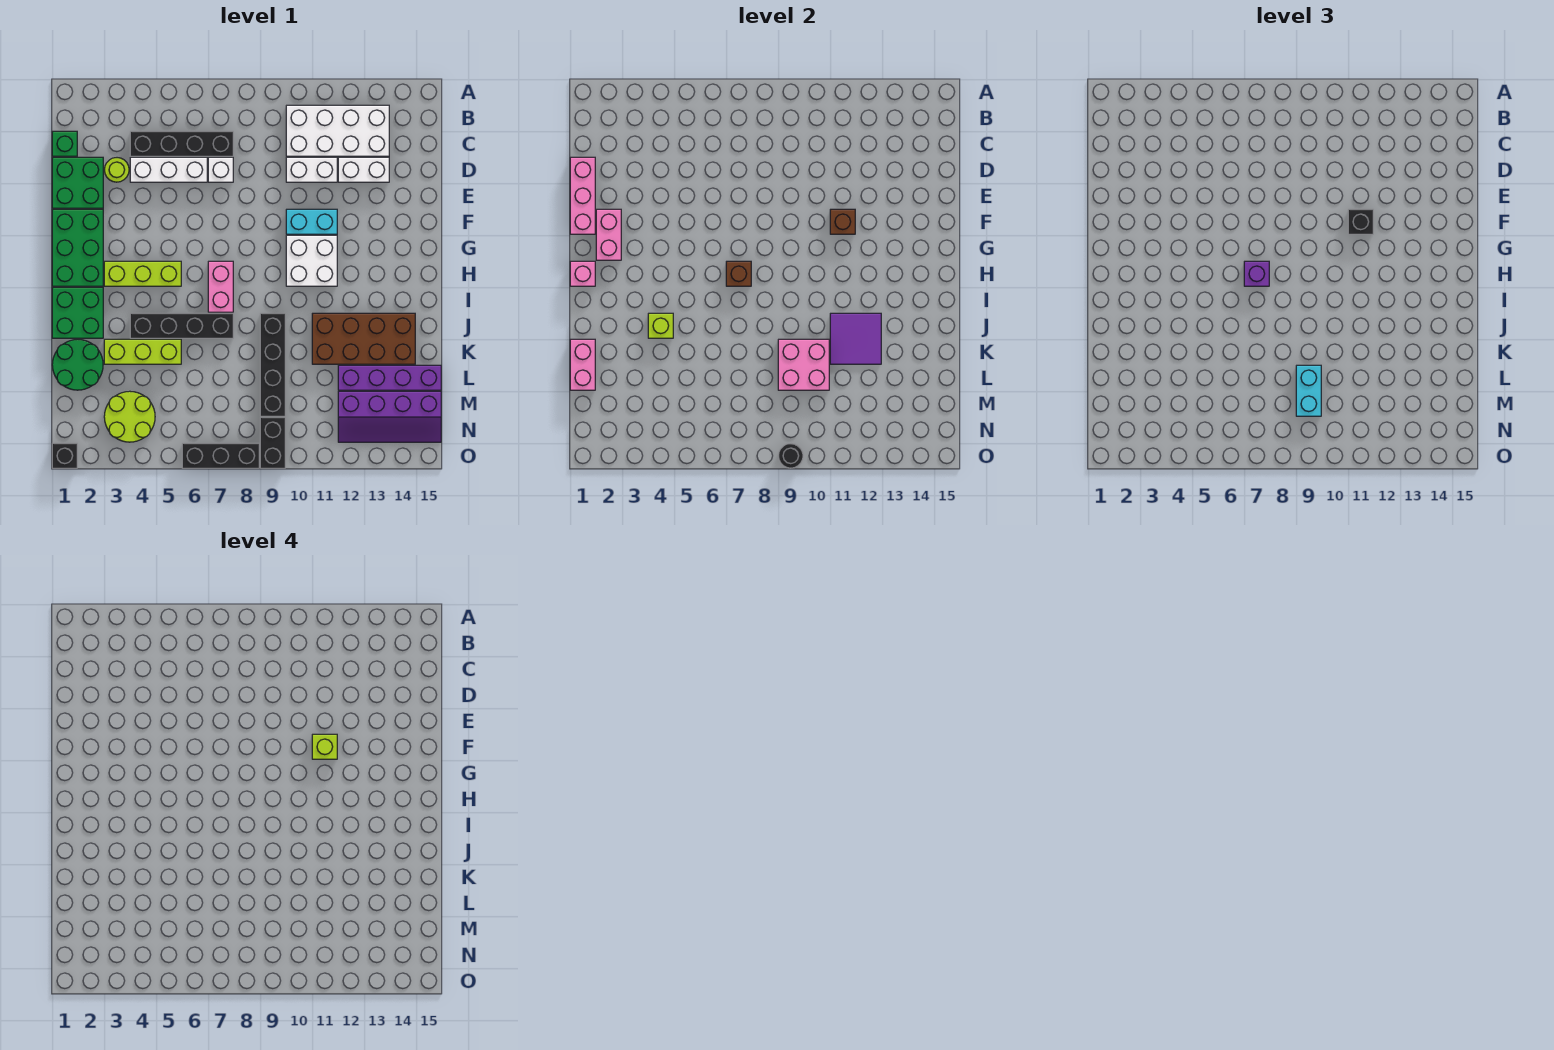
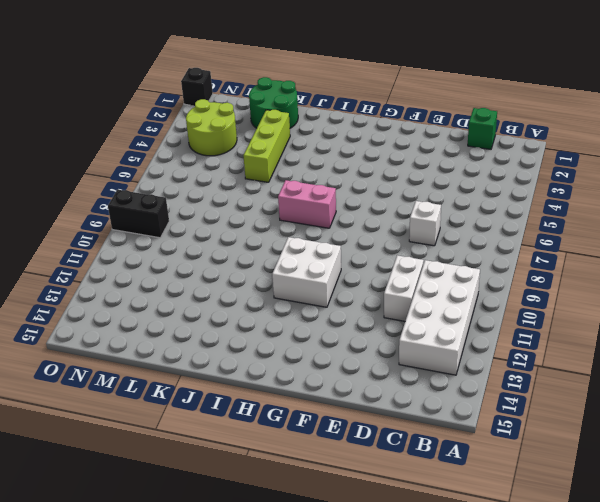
none -> black brick C4:C7 level 1
none -> green brick D1:E2 level 1
none -> lime round brick D3 level 1
none -> white brick D4:D6 level 1

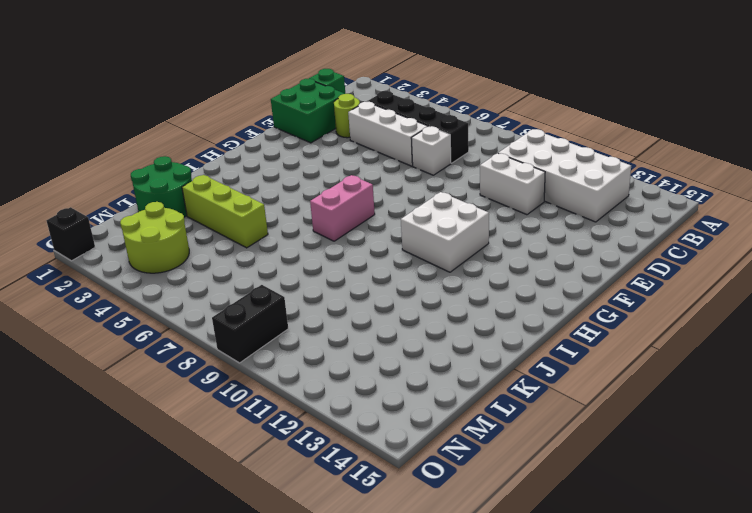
none -> white brick D12:D13 level 1
none -> green brick F1:H2 level 1
none -> cyan brick F10:F11 level 1
none -> lime brick H3:H5 level 1

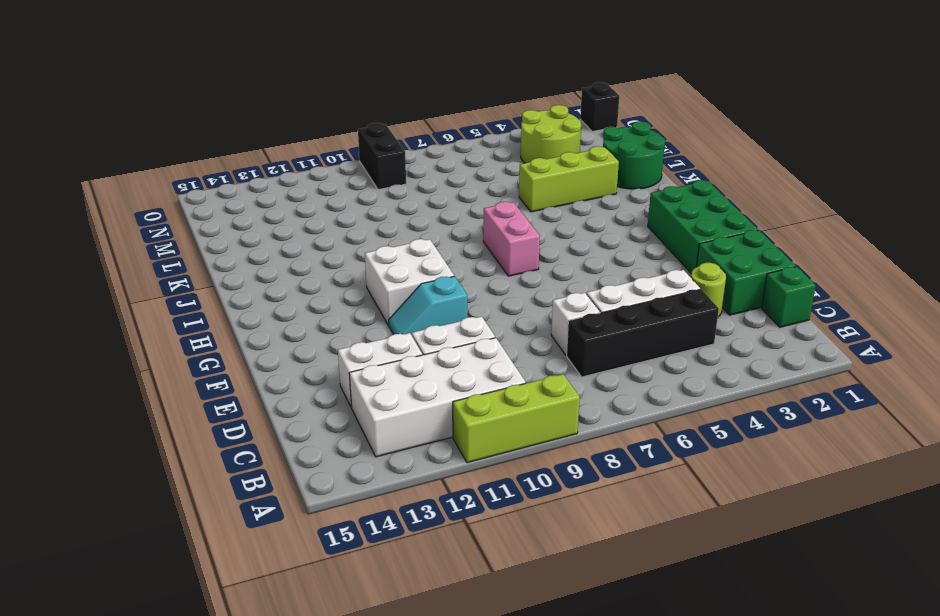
lime brick A9:A11 level 1 -> lime brick H3:H5 level 1
cyan slope F10:F11 level 1 top 10 -> cyan brick F10:F11 level 1
none -> green brick I1:J2 level 1
none -> black brick J4:J7 level 1
none -> black brick J9:M9 level 1
none -> brown brick J11:K14 level 1

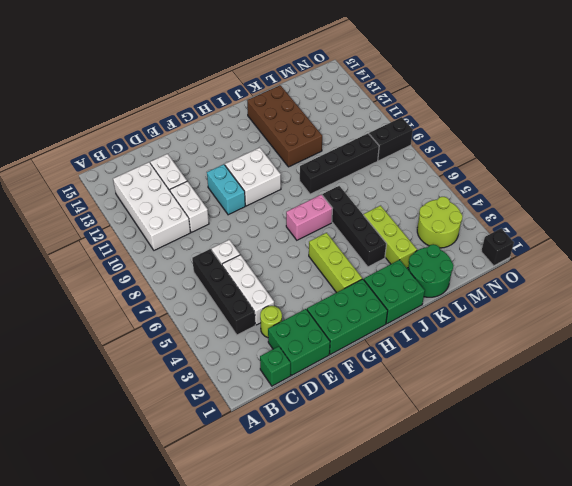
none -> purple brick L12:L15 level 1
none -> purple slope M12:N15 level 1 top M
none -> black brick O6:O8 level 1
none -> pink brick D1:F1 level 2

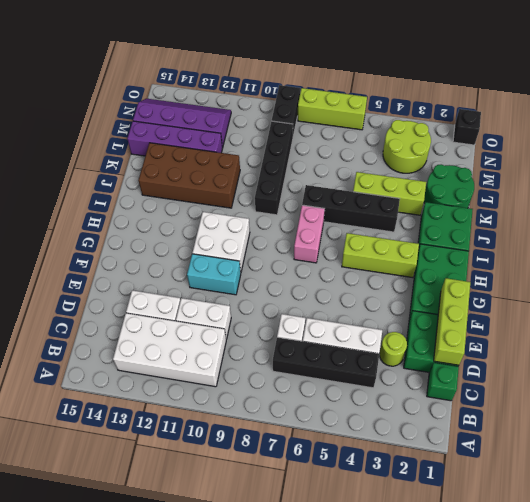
lime brick D1:F1 level 2 -> pink brick D1:F1 level 2
lime brick O6:O8 level 1 -> black brick O6:O8 level 1
none -> pink brick F2:G2 level 2
none -> brown brick F11 level 2
none -> pink brick H1 level 2
none -> brown brick H7 level 2

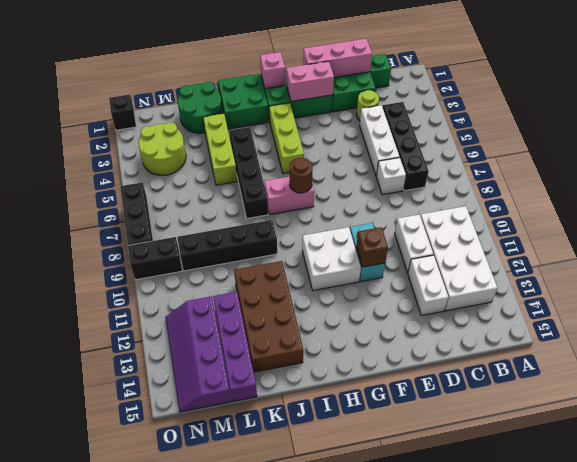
brown round brick H7 level 2 -> brown brick H7 level 2
none -> lime brick J4 level 2
none -> purple tile J11:K12 level 2
none -> pink brick K1:L1 level 2
none -> pink brick K9:L10 level 2

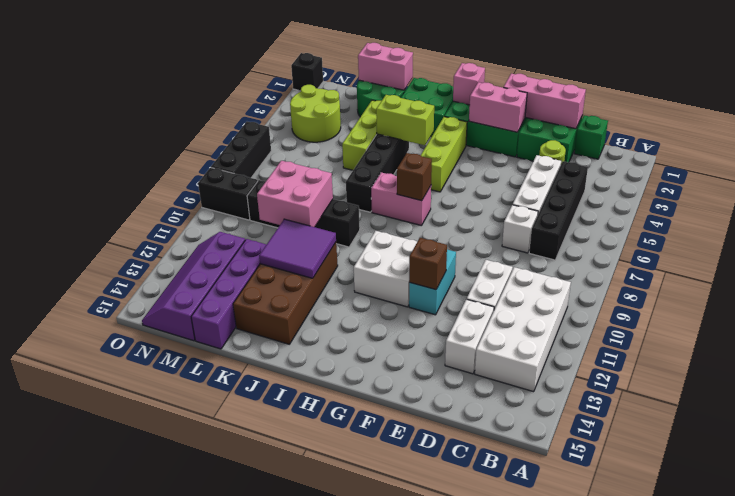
lime brick I4:J4 level 2 -> lime brick J4 level 2
none -> black round brick O9 level 2
none -> black brick F11 level 3
none -> purple brick H7 level 3
none -> cyan brick L9:M9 level 3

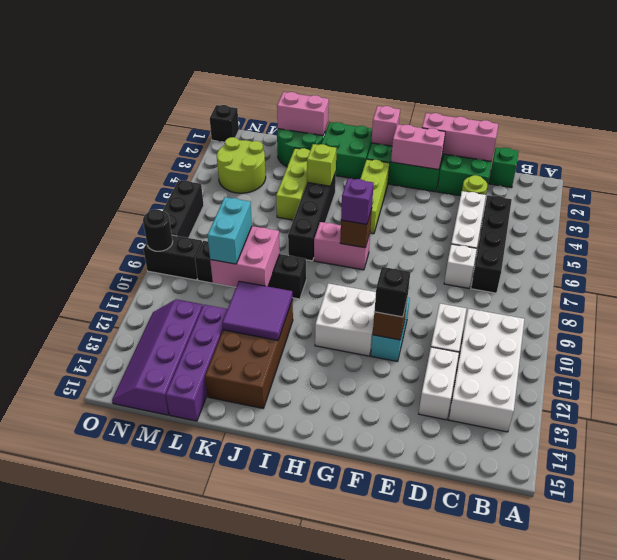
cyan brick L9:L10 level 3 -> cyan brick L9:M9 level 3
none -> lime brick F11 level 4

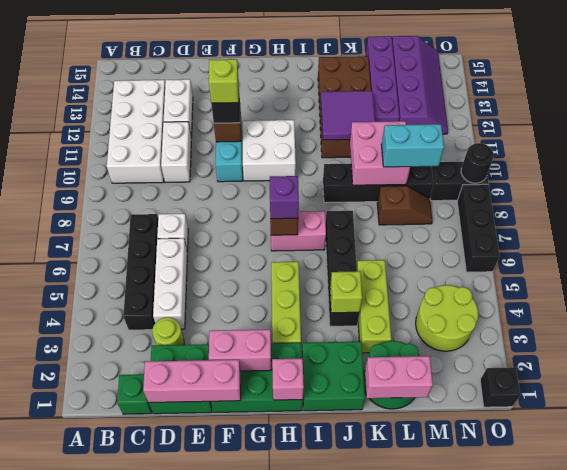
brown slope L8:M8 level 1 top L -> none

